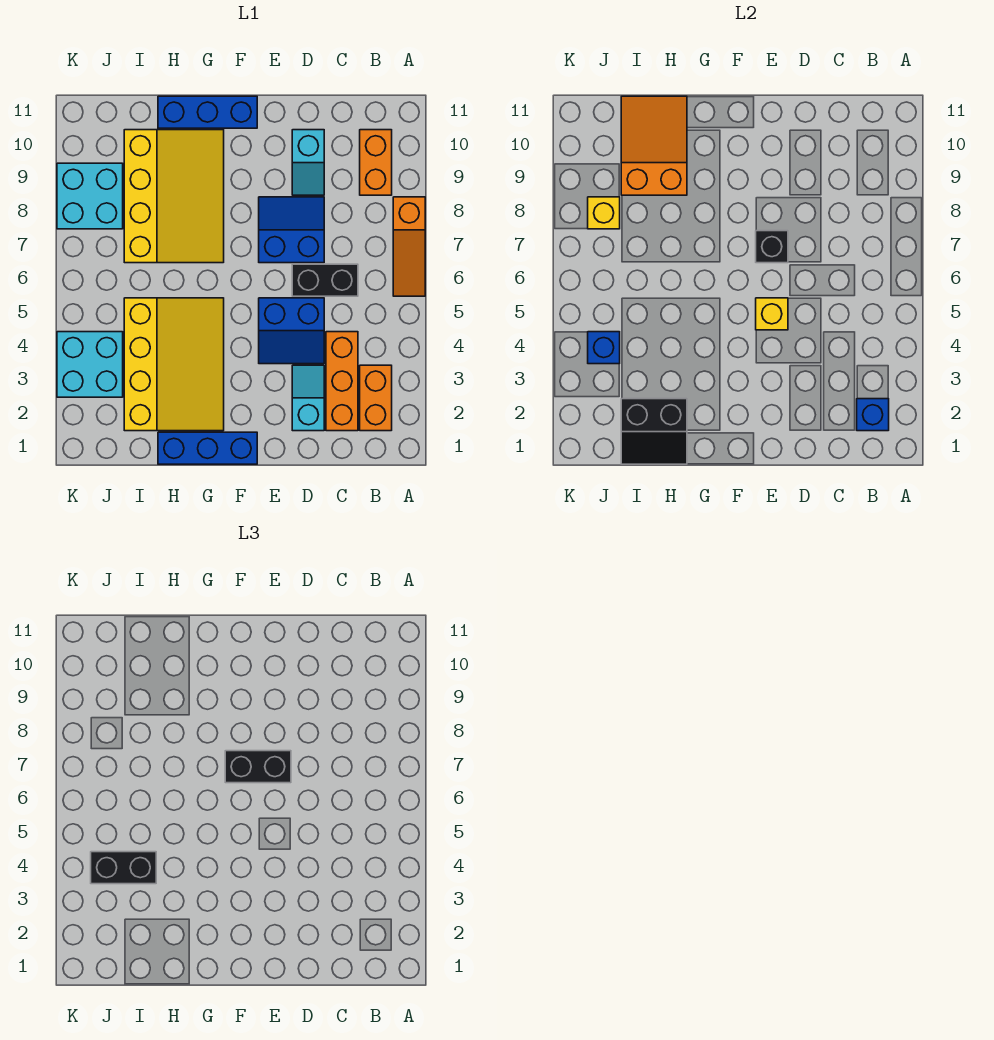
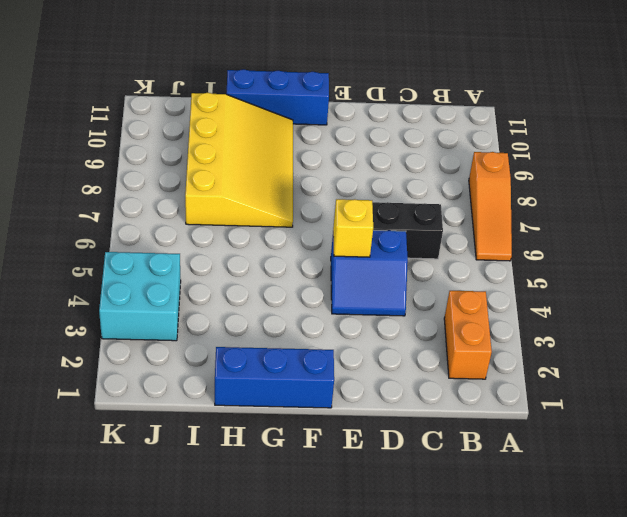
none -> orange brick B9:B10 level 1
none -> orange brick C2:C4 level 1
none -> cyan slope D2:D3 level 1 top 2

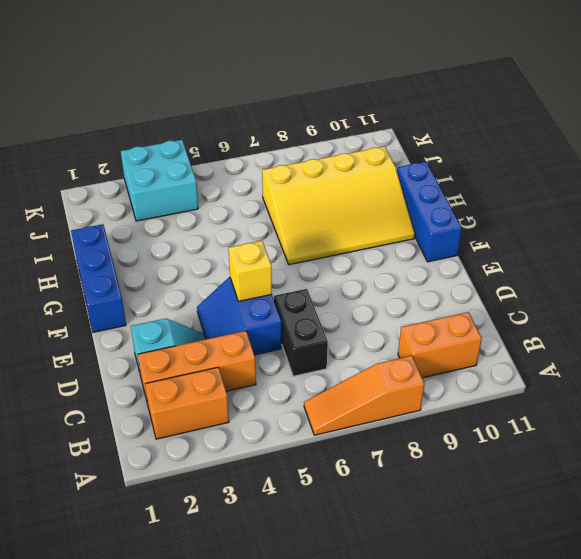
none -> blue slope D7:E8 level 1 top 7
none -> cyan slope D9:D10 level 1 top 10
none -> yellow slope G2:I5 level 1 top I

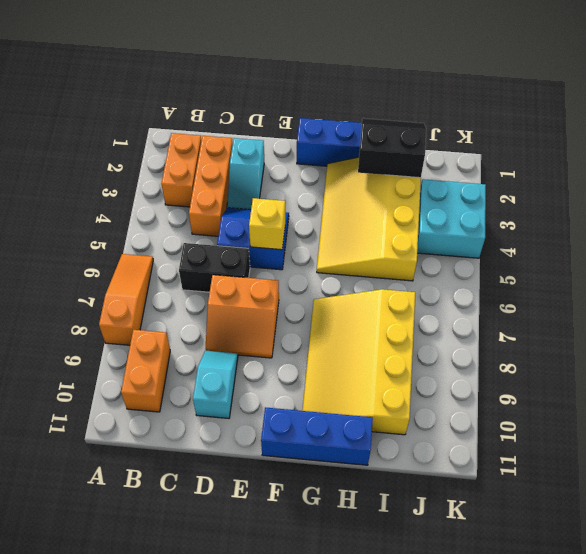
orange slope D7:E8 level 1 top 7 -> blue slope D7:E8 level 1 top 7
none -> cyan brick J8:K9 level 1
none -> blue brick B2 level 2
none -> black brick E7 level 2

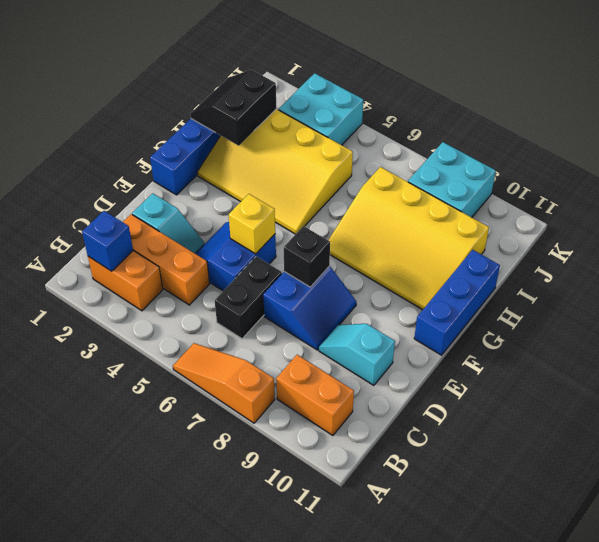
none -> orange slope H9:I11 level 2 top 9
none -> blue brick J4 level 2
none -> yellow brick J8 level 2

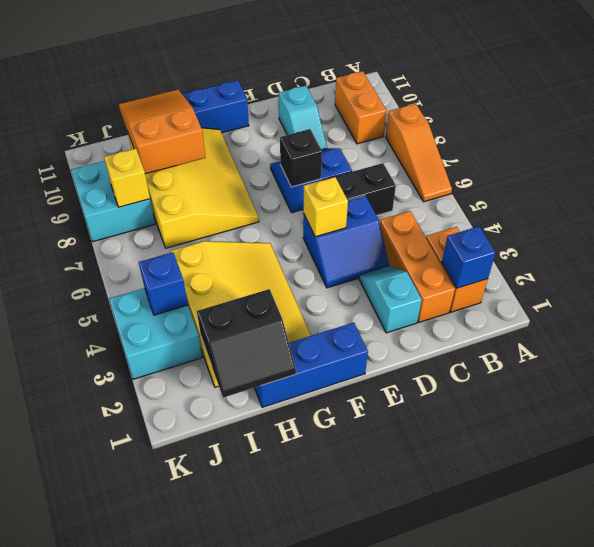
none -> black brick E7:F7 level 3
none -> black brick I4:J4 level 3

